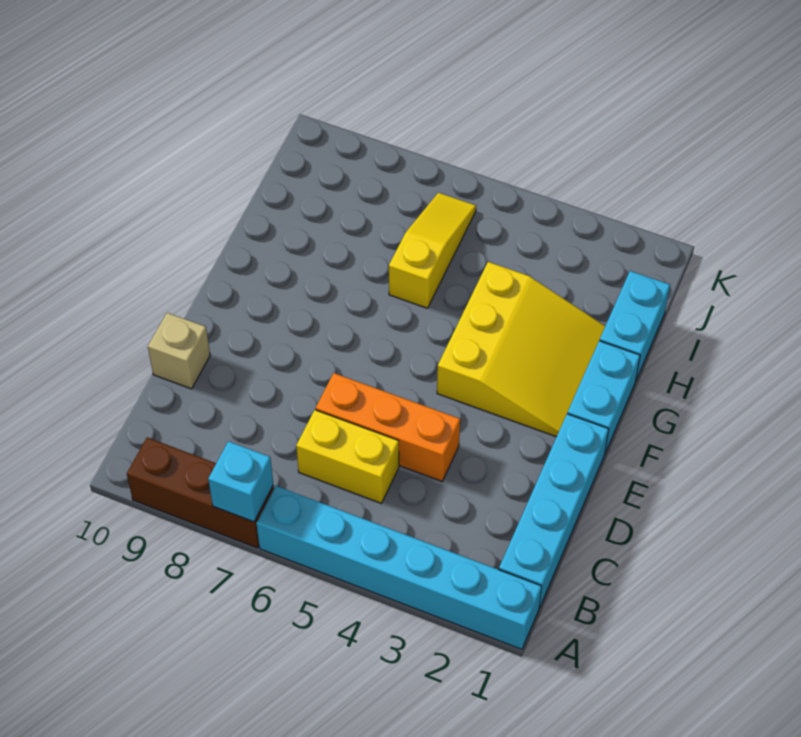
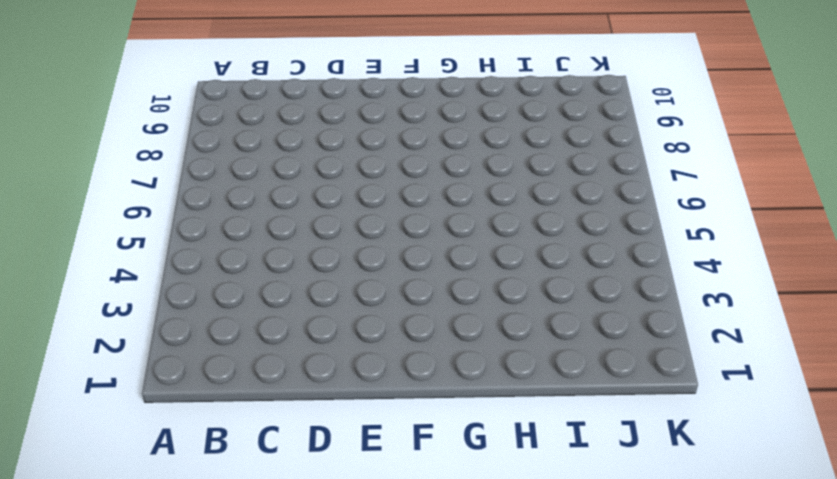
none -> cyan brick A1:A6 level 1
none -> brown brick A7:A9 level 1

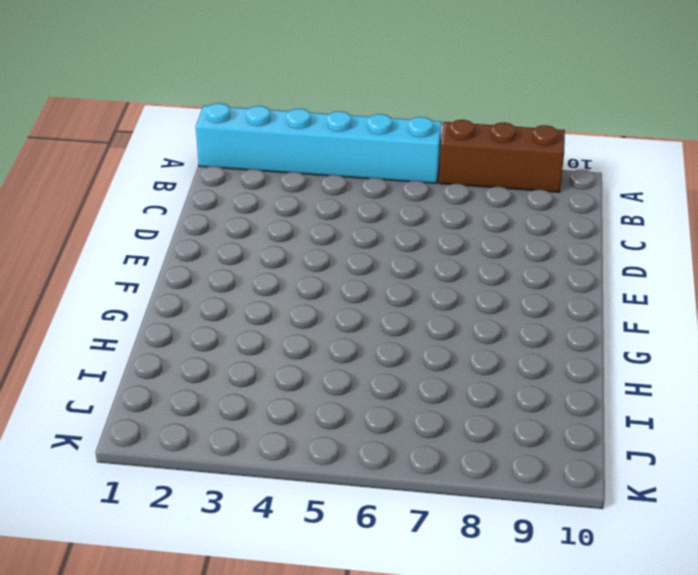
none -> cyan brick B1:E1 level 1
none -> yellow brick C5:C6 level 1

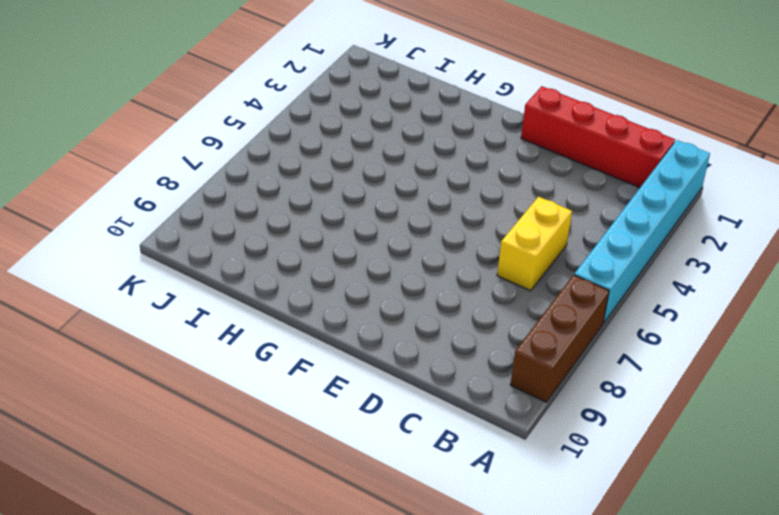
red brick B1:E1 level 1 -> cyan brick B1:E1 level 1
none -> orange brick D4:D6 level 1
none -> tan brick D10 level 1

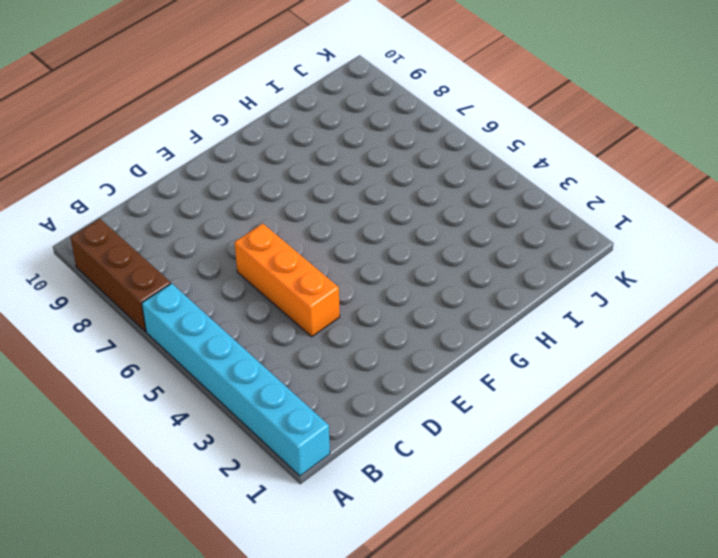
none -> cyan brick B1:E1 level 1
none -> yellow brick C5:C6 level 1

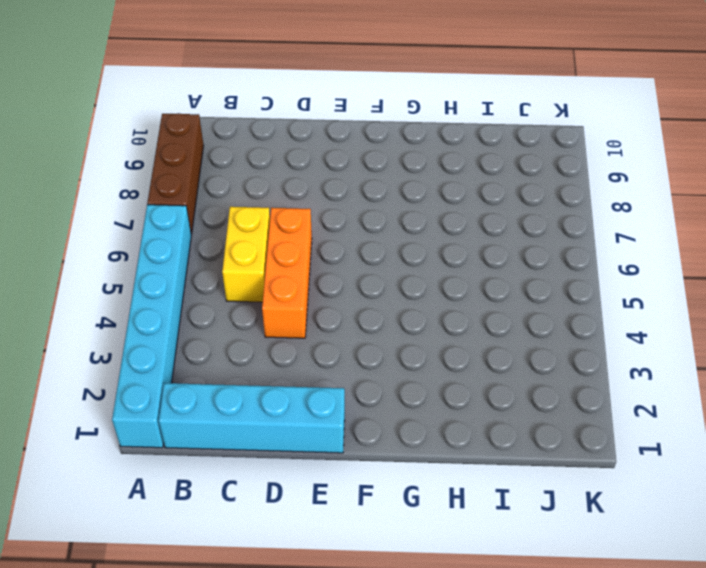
none -> tan brick D10 level 1
none -> cyan brick F1:G1 level 1

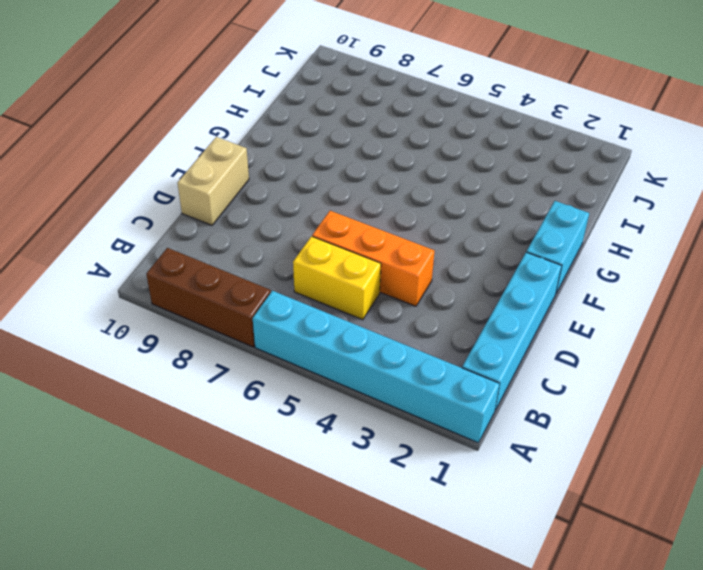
tan brick D10:E10 level 1 -> tan brick D10 level 1
none -> yellow slope F2:H4 level 1 top 4
none -> cyan brick H1:I1 level 1

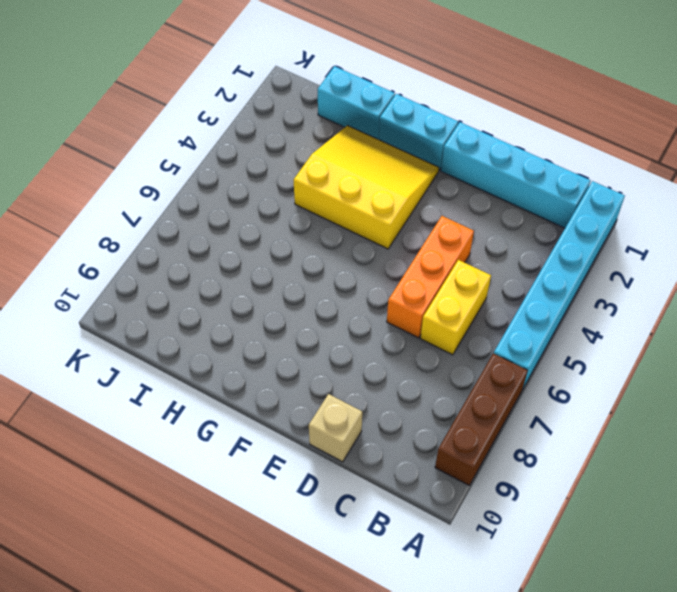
none -> yellow slope H6:J6 level 1 top H
none -> cyan brick A7 level 2

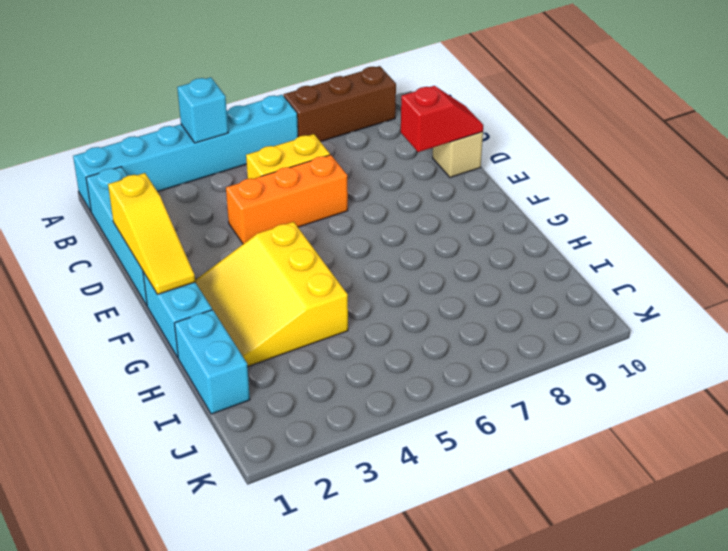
cyan brick A4 level 2 -> cyan brick A7 level 2
yellow slope D1:F1 level 2 top D -> yellow slope H6:J6 level 1 top H
red slope D9:D10 level 2 top 9 -> none

